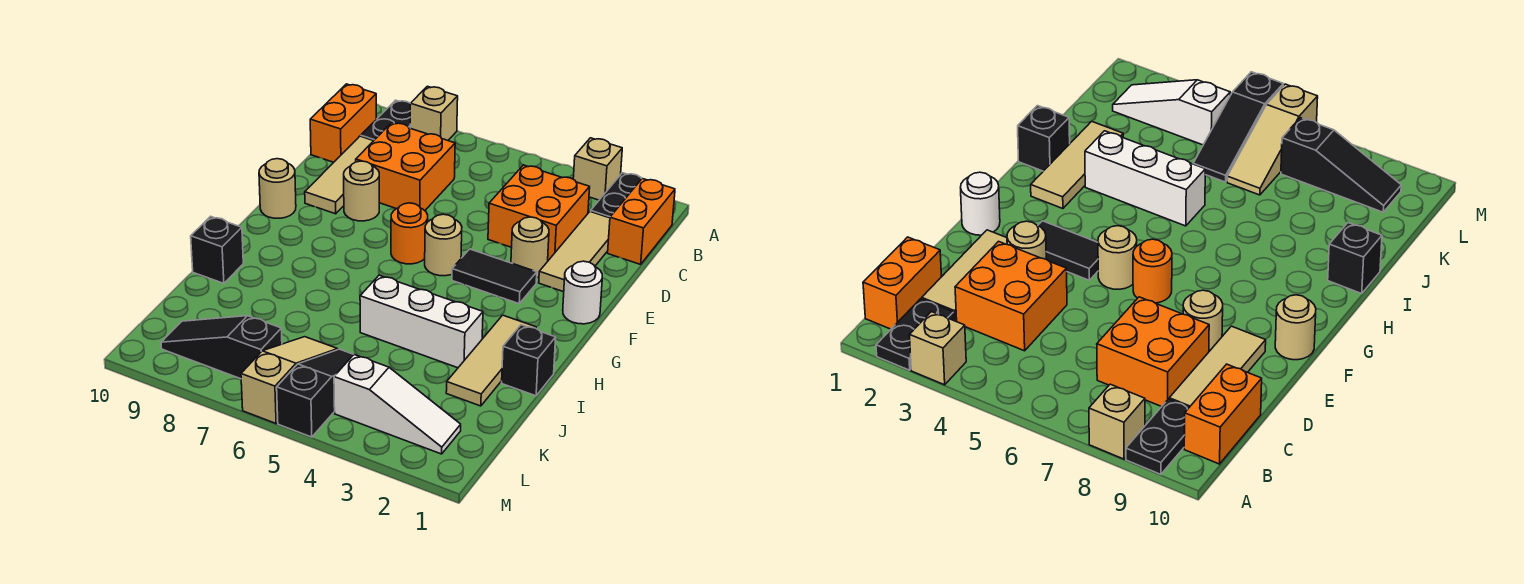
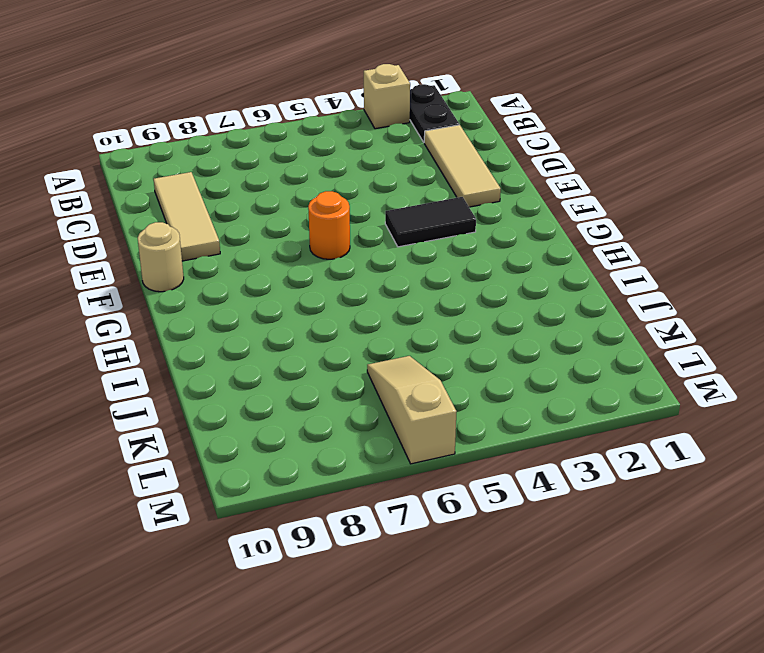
none -> tan brick A8 level 1
none -> black plate A9:B9 level 1
none -> orange brick B1:C1 level 1

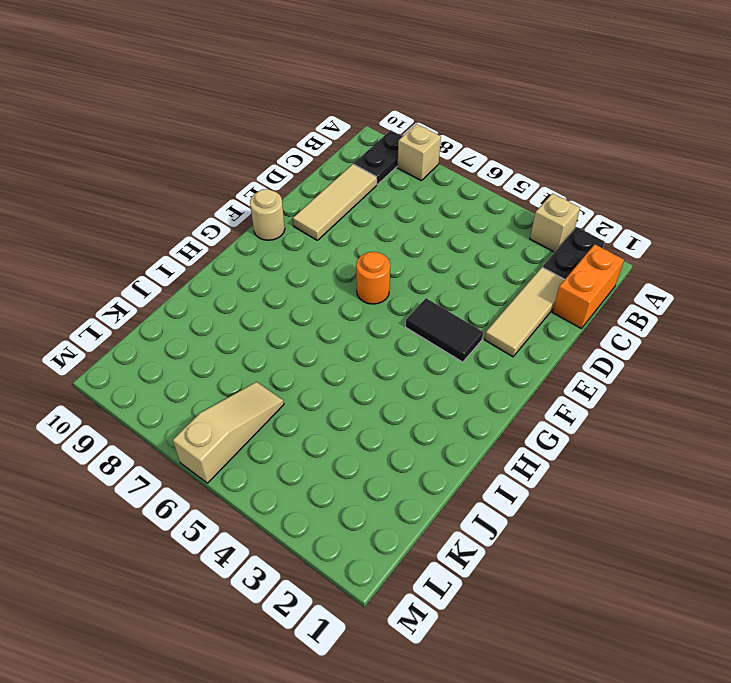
none -> orange brick B10:C10 level 1
none -> orange brick C3:D4 level 1
none -> orange brick C7:D8 level 1

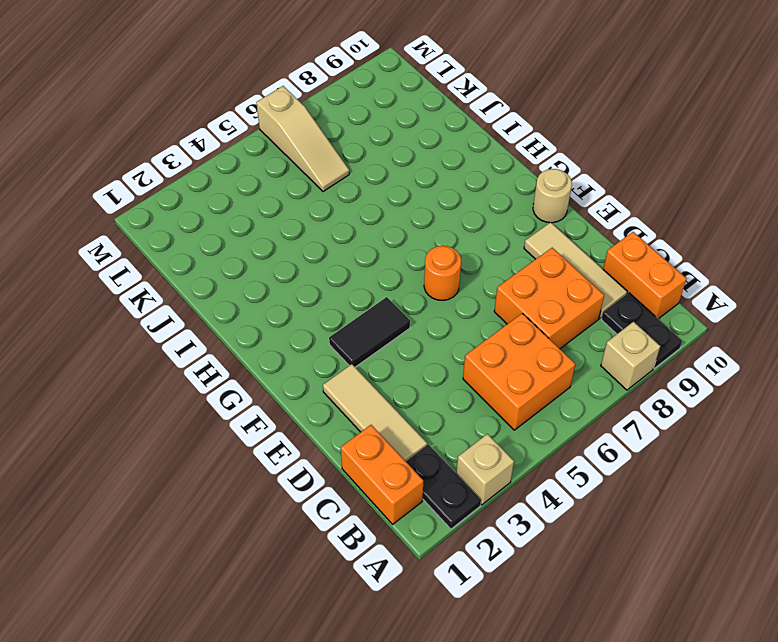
orange brick B5:C6 level 1 -> orange brick C3:D4 level 1
none -> tan round brick E3 level 1
none -> tan round brick E8 level 1
none -> white round brick F1 level 1

